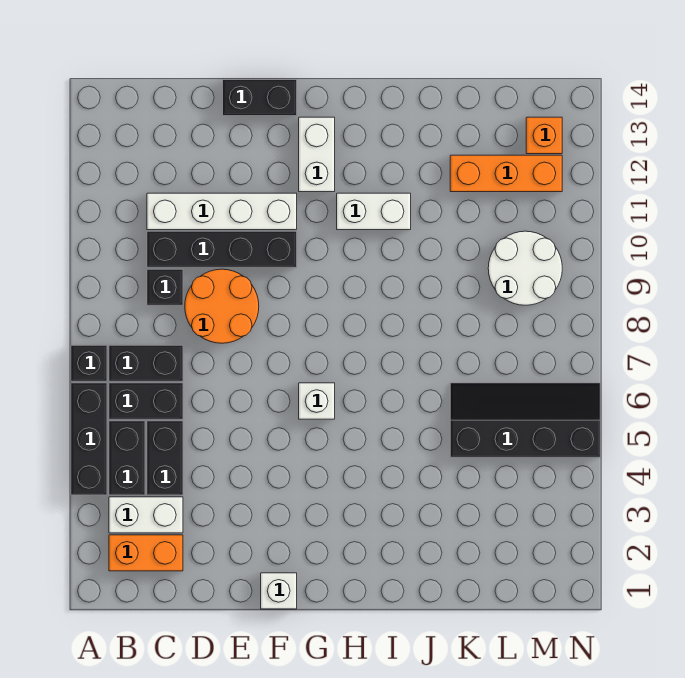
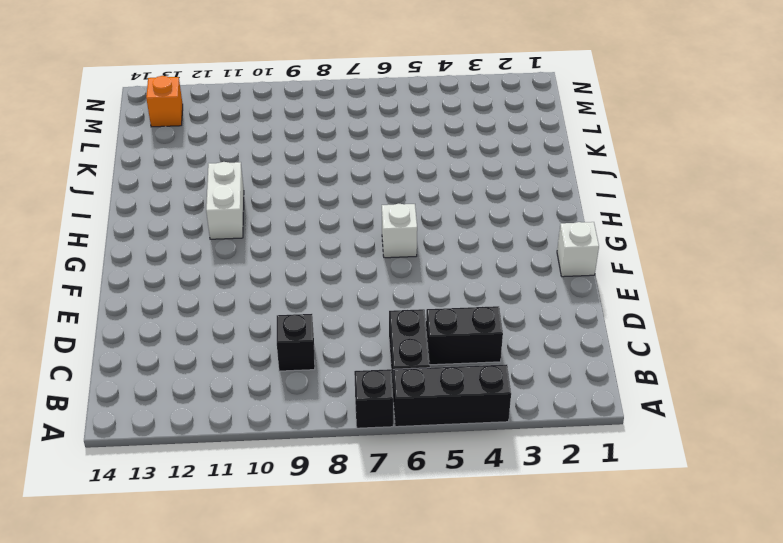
none -> orange brick B2:C2 level 1
none -> white brick B3:C3 level 1
none -> black brick B4:B5 level 1

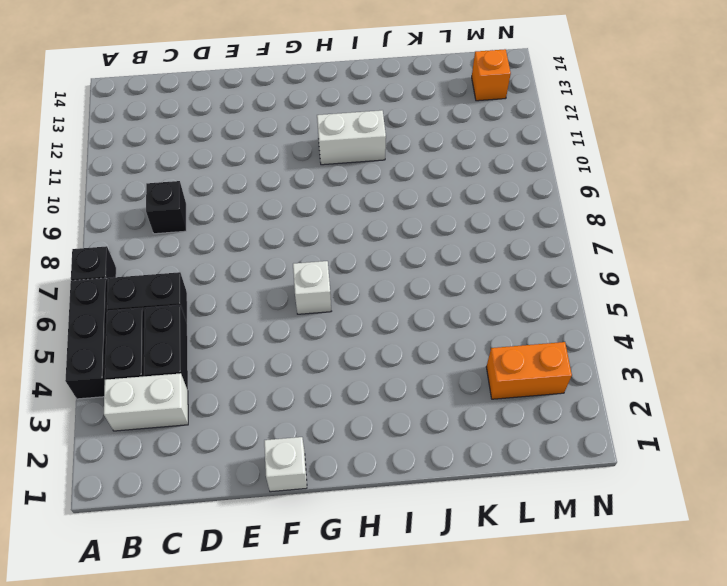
orange brick L3:M3 level 1 -> orange brick B2:C2 level 1
none -> black brick B7:C7 level 1
none -> black brick C10:F10 level 1
none -> white brick C11:F11 level 1

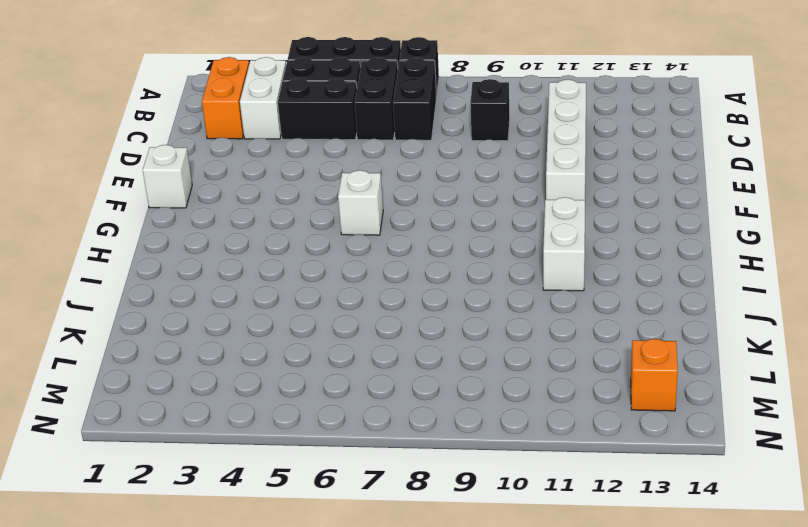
none -> black brick C10:F10 level 1
none -> orange round brick D8:E9 level 1
none -> black brick E14:F14 level 1

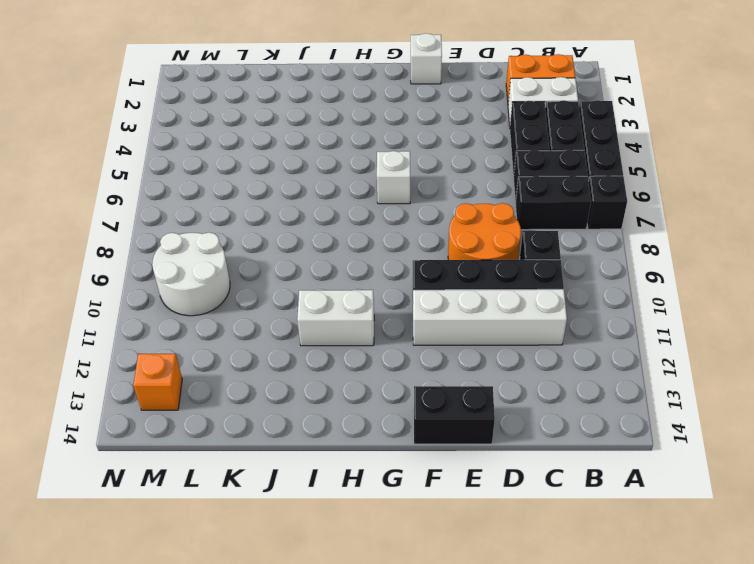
none -> white brick G12:G13 level 1
none -> black slope K5:N6 level 1 top 5
none -> orange brick K12:M12 level 1

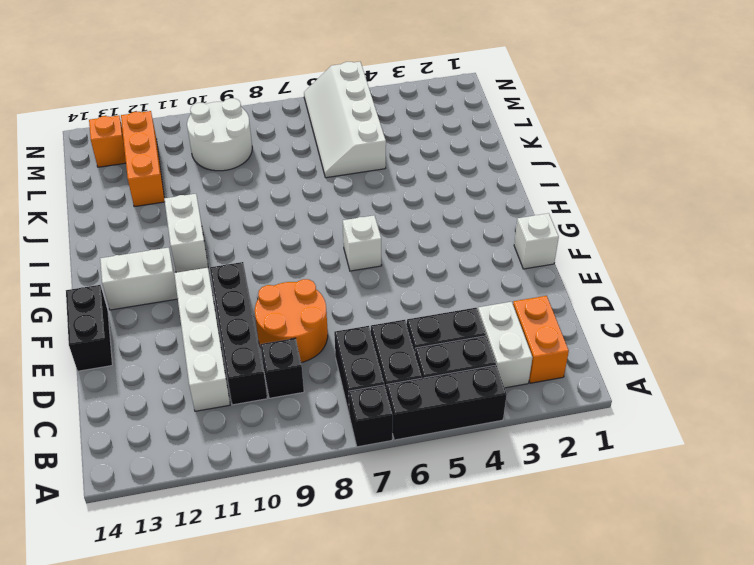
white slope K5:N6 level 1 top 5 -> black slope K5:N6 level 1 top 5

